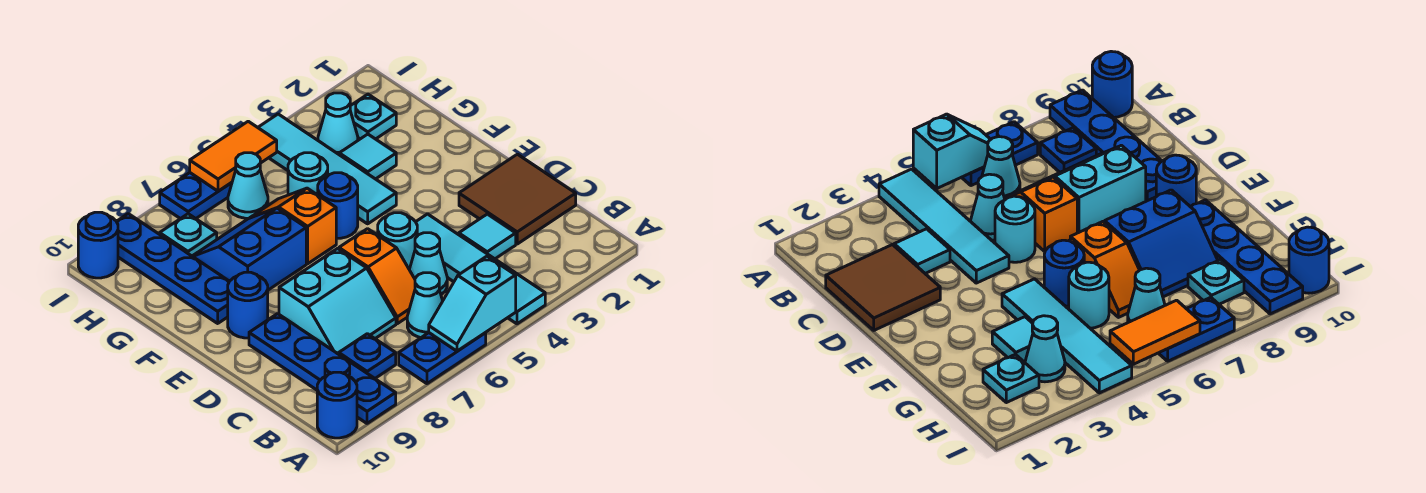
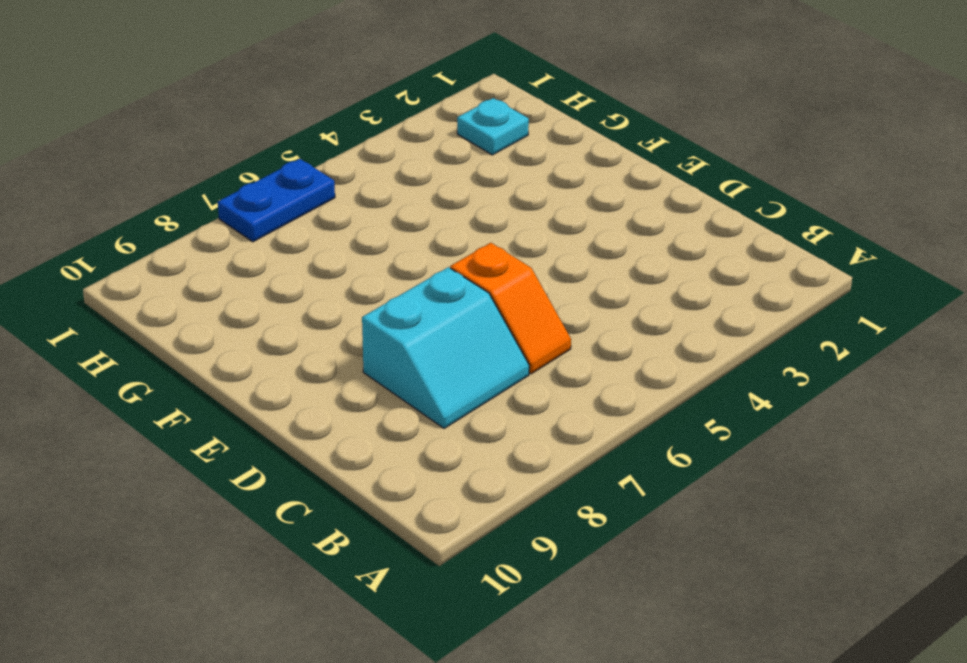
none -> cyan tile A4:D4 level 1
none -> blue plate A6:A7 level 1
none -> blue plate A9:D9 level 1

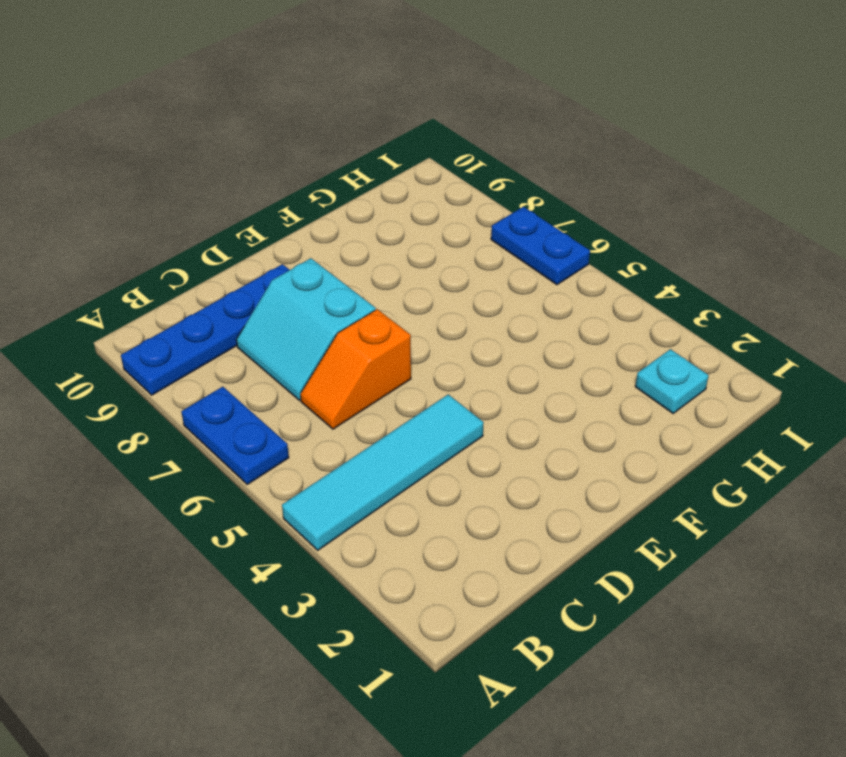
none -> blue round brick A10 level 1
none -> cyan cone B6 level 1
none -> blue plate B8 level 1

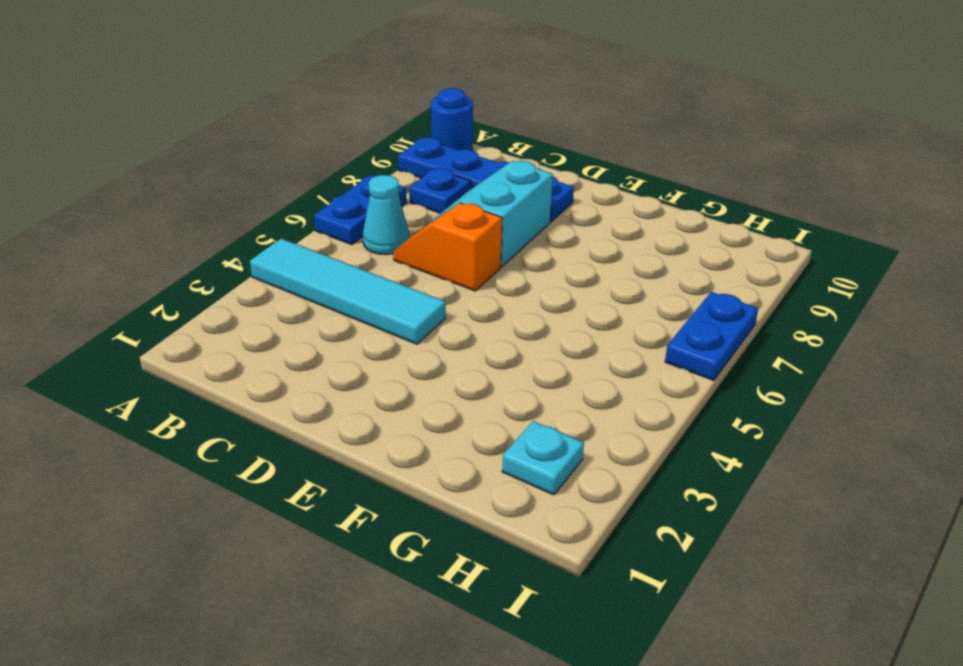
none -> brown tile C1:D2 level 1
none -> cyan tile C3 level 1
none -> cyan cone C5 level 1

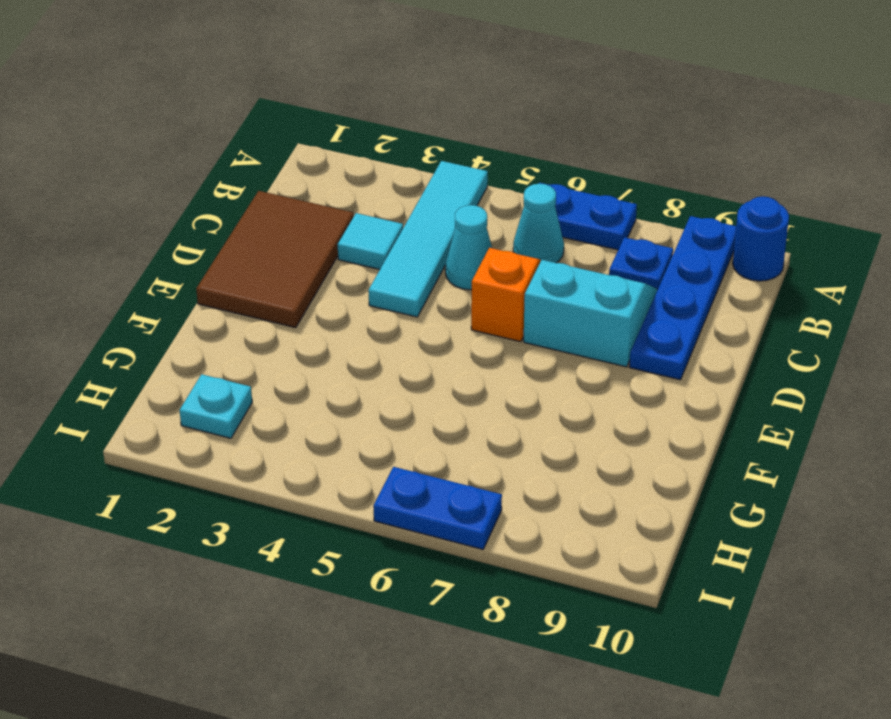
brown tile C1:E2 level 1 -> brown tile C1:D2 level 1
none -> cyan round brick D5 level 1
none -> blue round brick E9 level 1
none -> cyan tile F4:I4 level 1

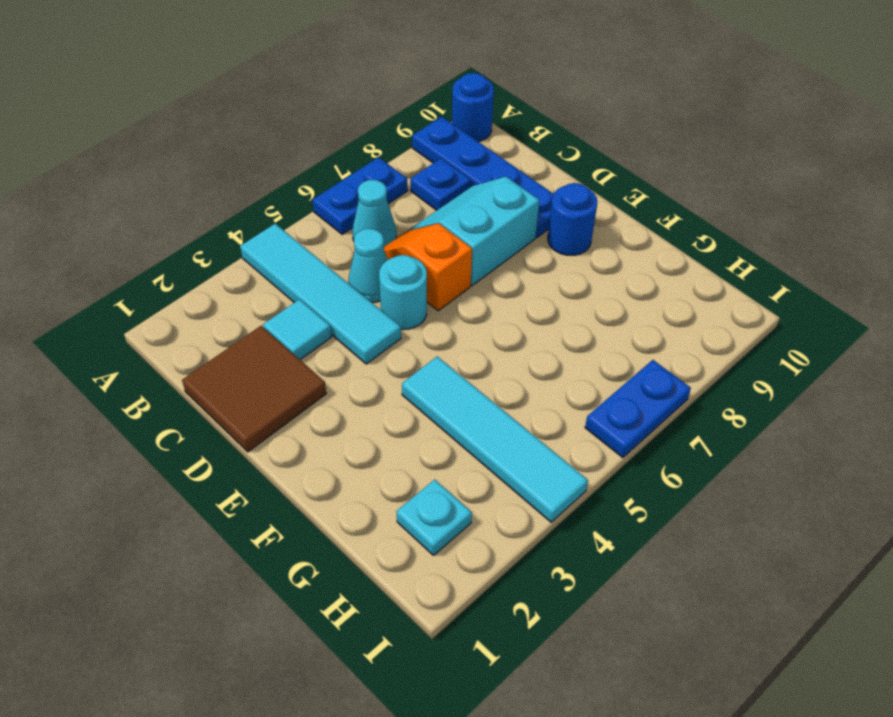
none -> blue round brick F5 level 1
none -> orange slope F6:G6 level 1 top F
none -> blue slope F7:G8 level 1 top F

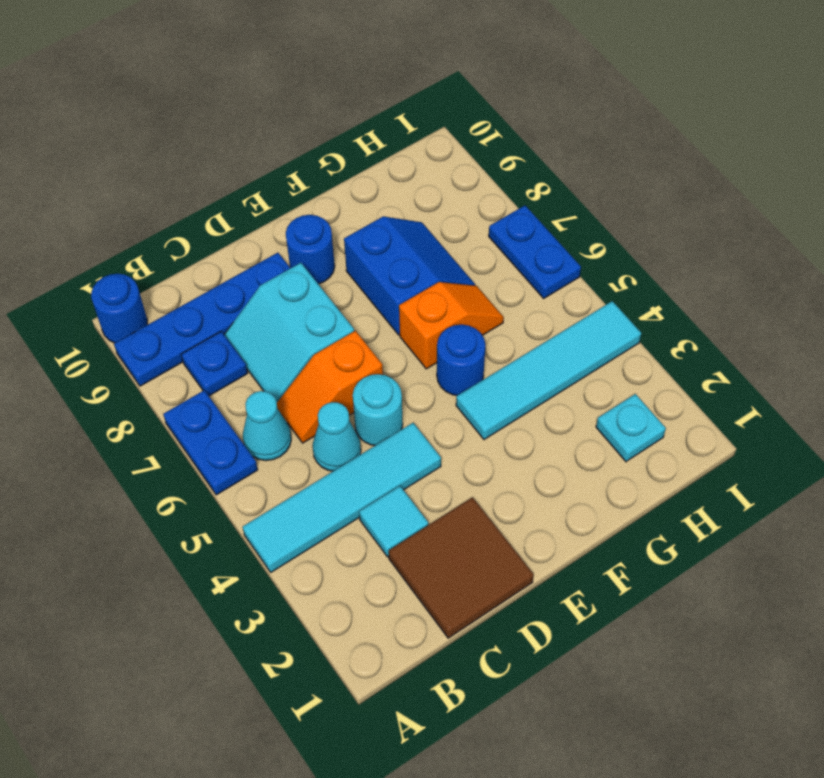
none -> blue plate F9:I9 level 1
none -> cyan tile G3 level 1
none -> cyan round brick G5 level 1

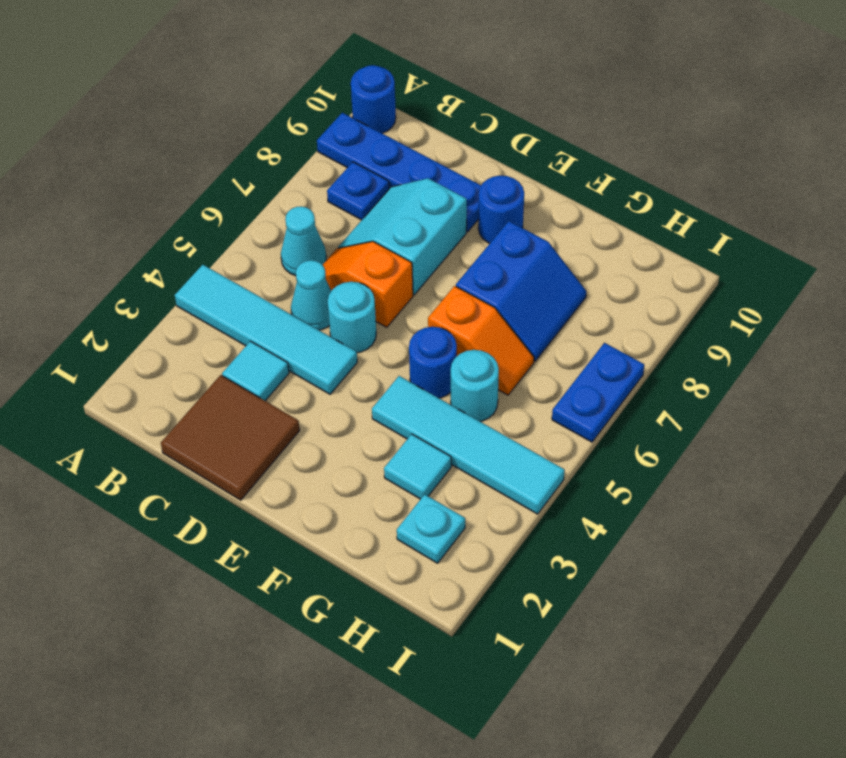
none -> blue plate A6:A7 level 1
none -> blue plate F9:I9 level 1
none -> cyan cone H3 level 1

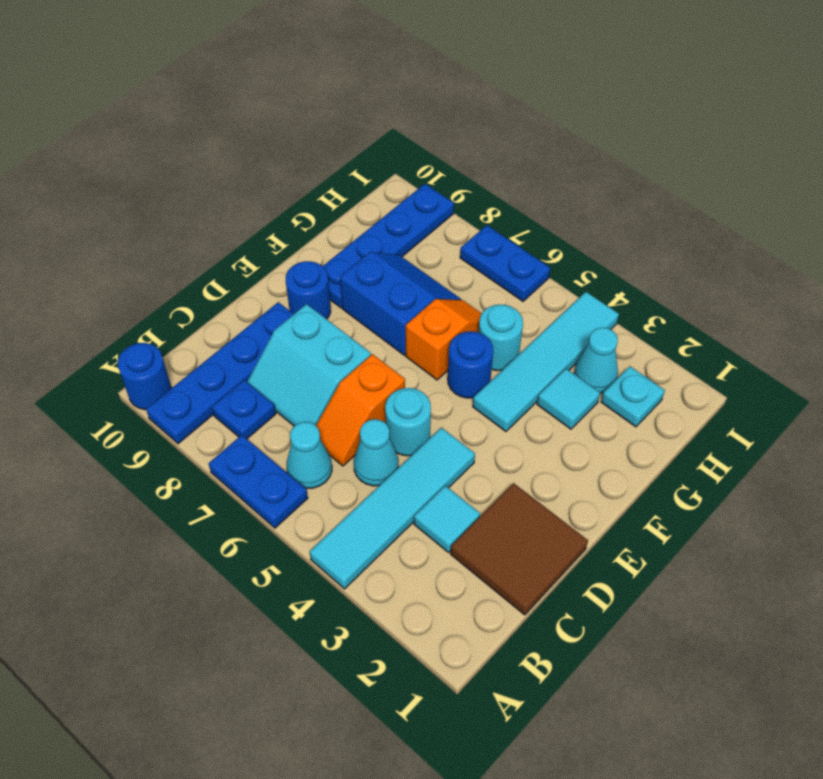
none -> cyan cone H6 level 1
none -> cyan plate H8 level 1
none -> blue round brick I10 level 1

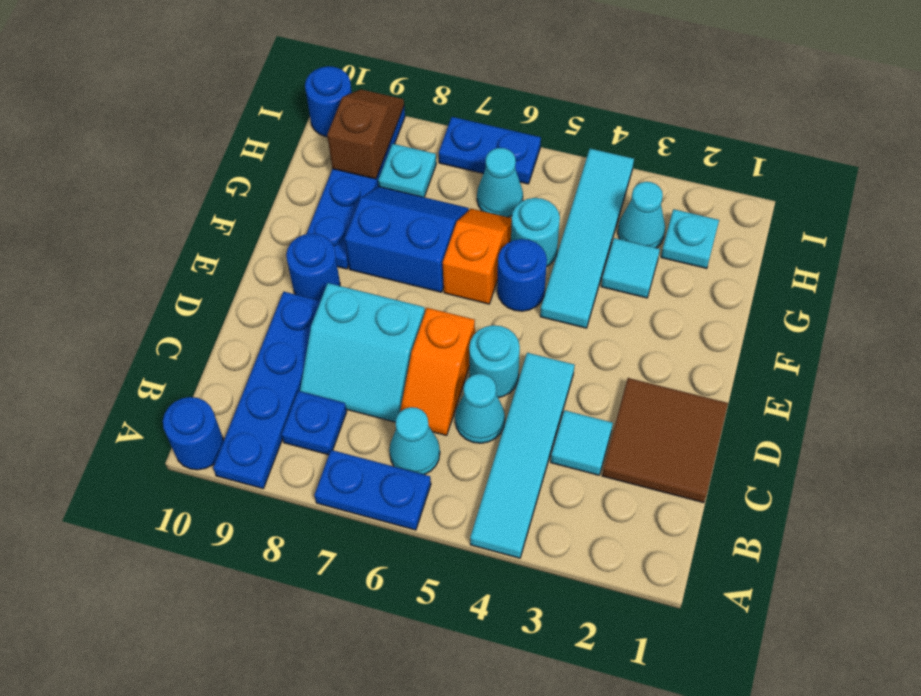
brown slope H9:I9 level 2 top H -> none
none -> cyan slope A5:A6 level 2 top 5
none -> orange tile I5:I6 level 2

